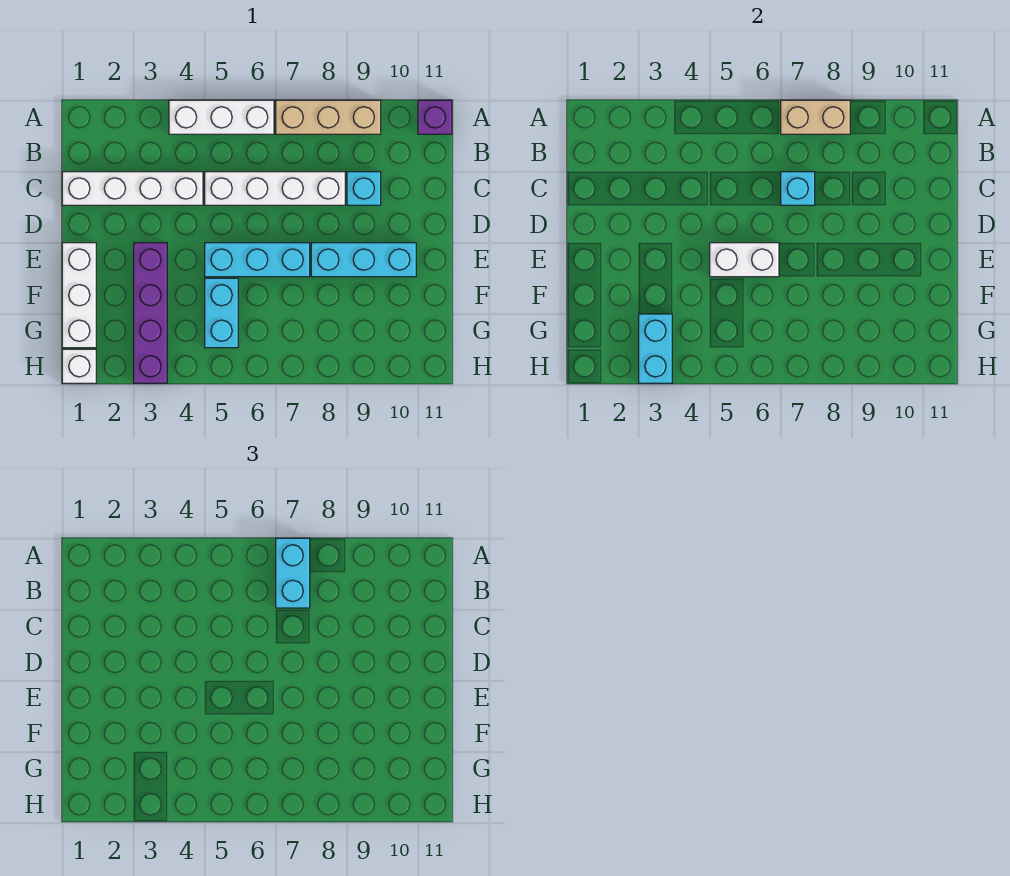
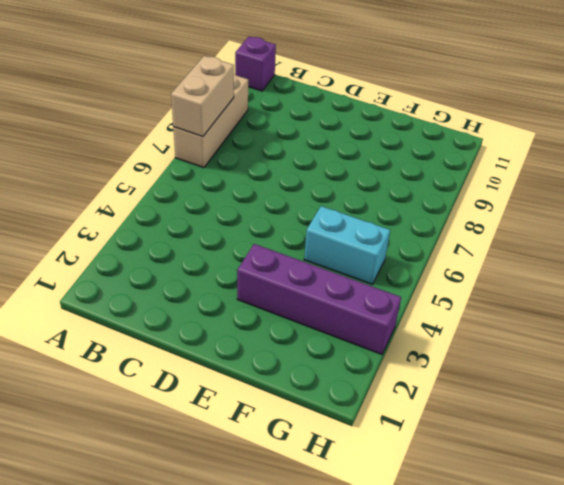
none -> white brick A4:A6 level 1
none -> white brick C1:C4 level 1
none -> white brick C5:C8 level 1

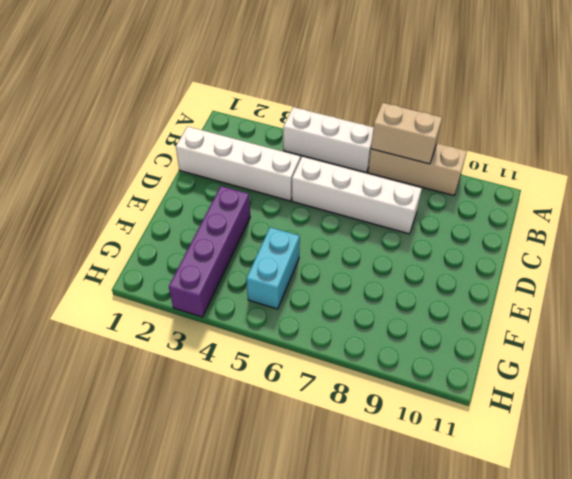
none -> purple brick A11 level 1
none -> cyan brick C9 level 1
none -> white brick E1:G1 level 1

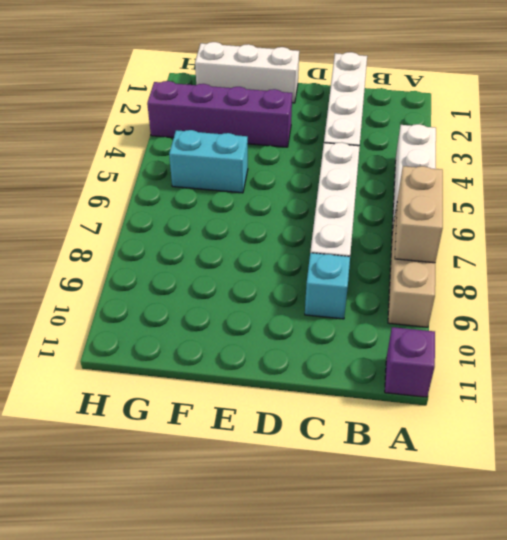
none -> cyan brick E5:E7 level 1
none -> cyan brick E8:E10 level 1
none -> white brick H1 level 1

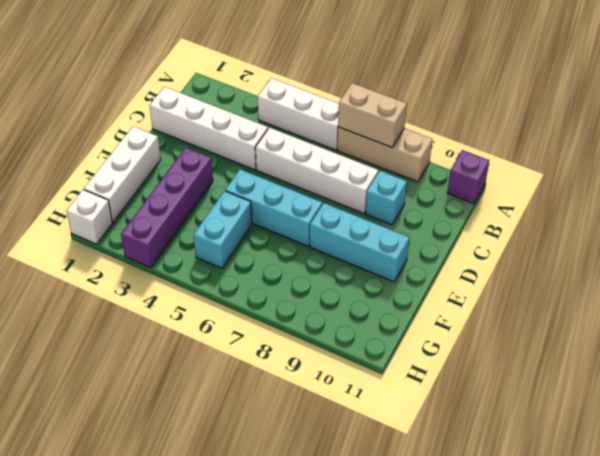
none -> cyan brick C7 level 2
none -> white brick E5:E6 level 2
none -> cyan brick G3:H3 level 2

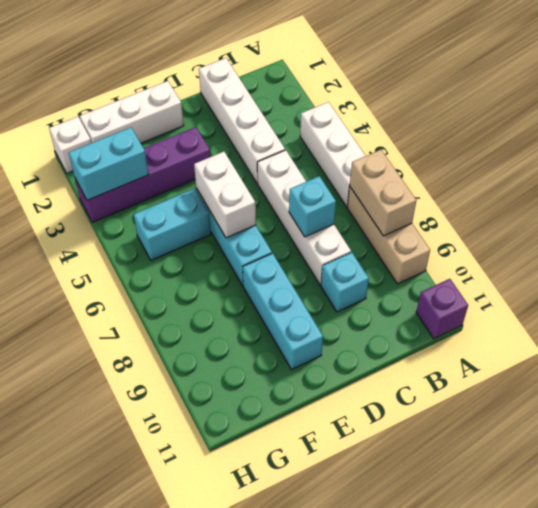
none -> cyan brick A7:B7 level 3

